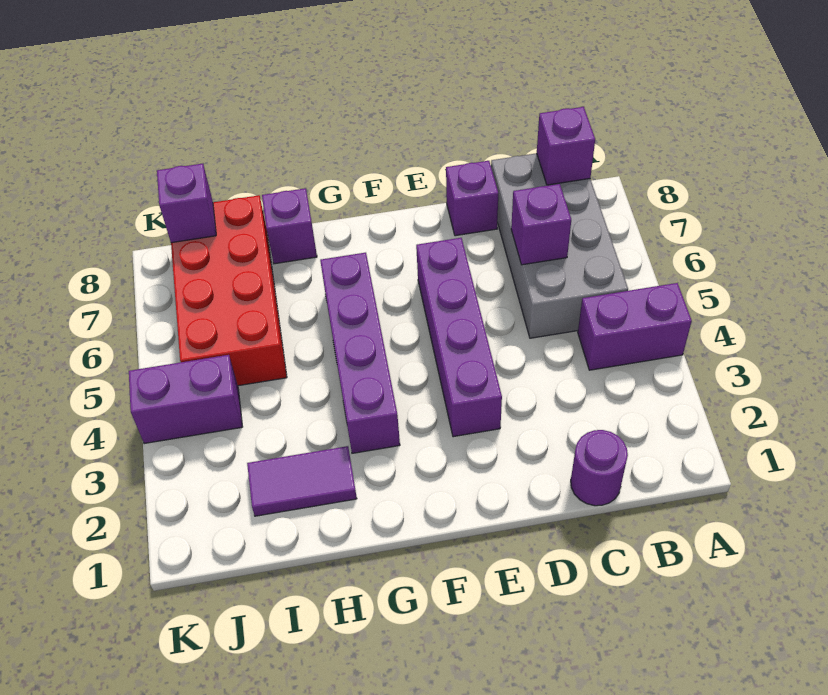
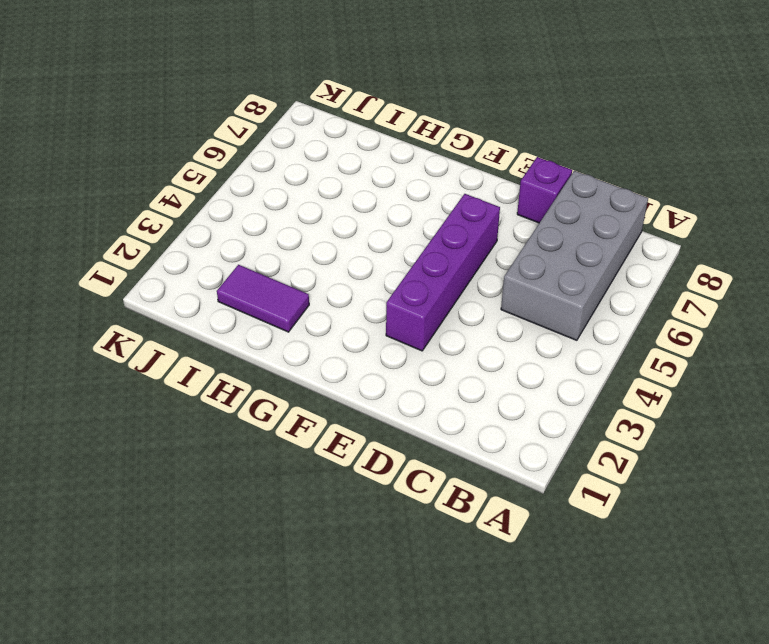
none -> purple brick A4:B4 level 1
none -> purple round brick C1 level 1
none -> purple brick G3:G6 level 1

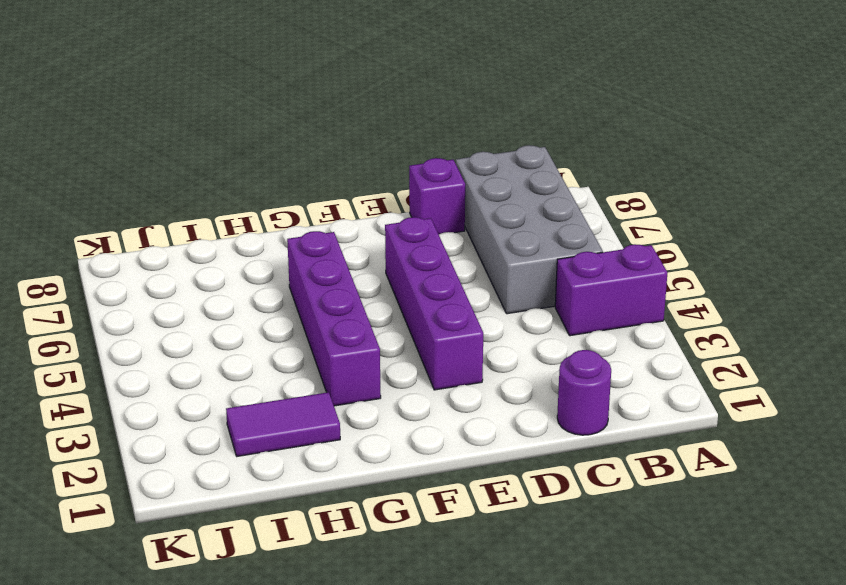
none -> purple brick H8 level 1
none -> red brick I5:J8 level 1
none -> purple brick J4:K4 level 1

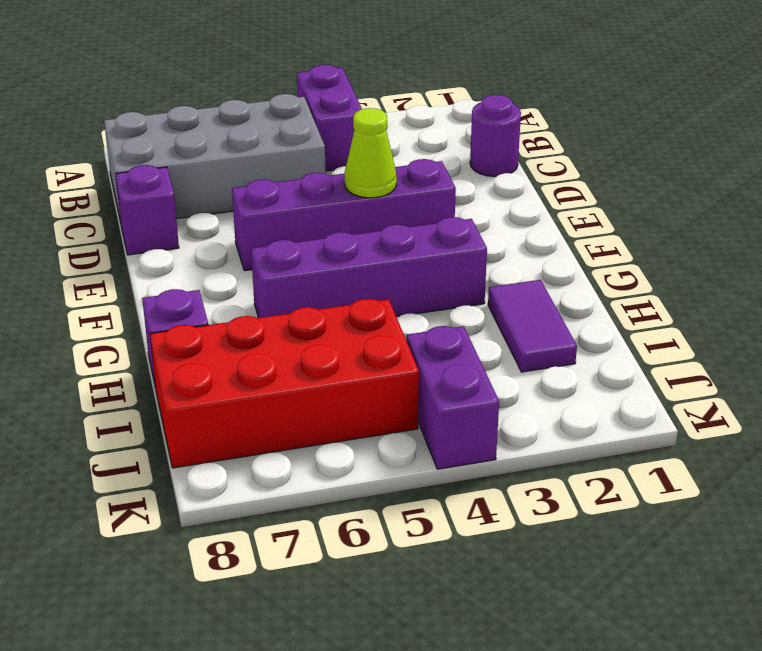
lime cone E4 level 2 -> none
none -> purple brick B8 level 2
none -> purple brick C6 level 2
none -> purple brick J8 level 2

